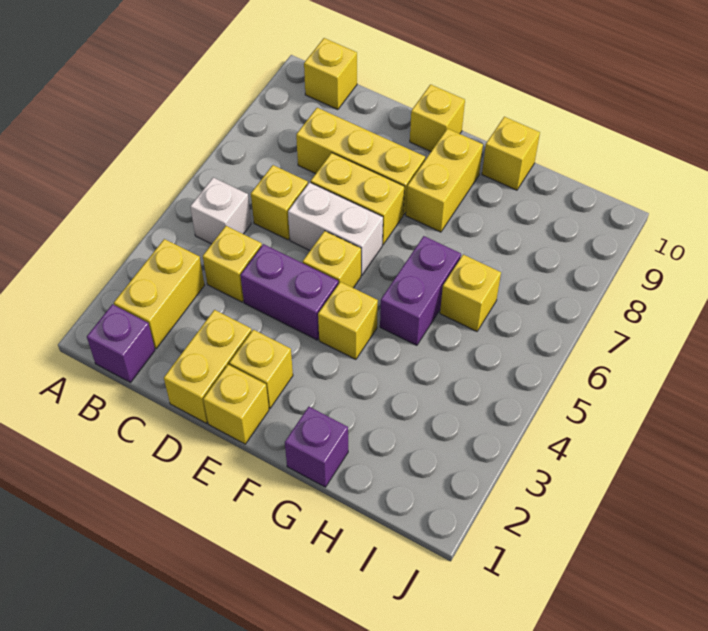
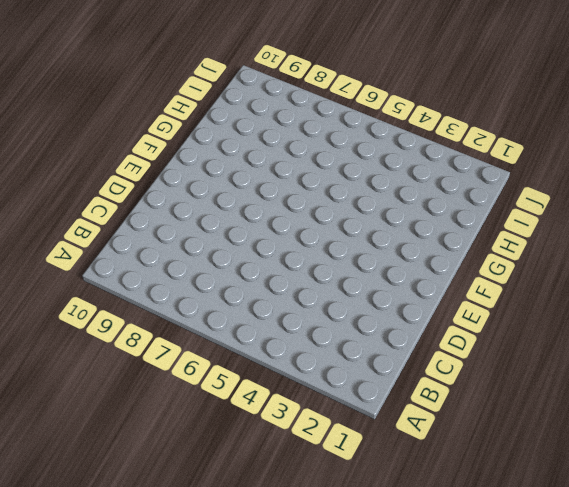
none -> purple brick B1 level 1
none -> yellow brick B2:B3 level 1
none -> white brick B5 level 1

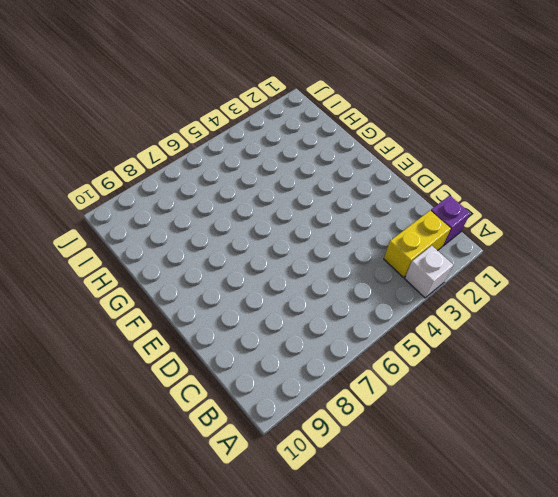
white brick A3 level 1 -> white brick B5 level 1
none -> yellow brick B10 level 1
none -> yellow brick C4 level 1
none -> yellow brick C6 level 1

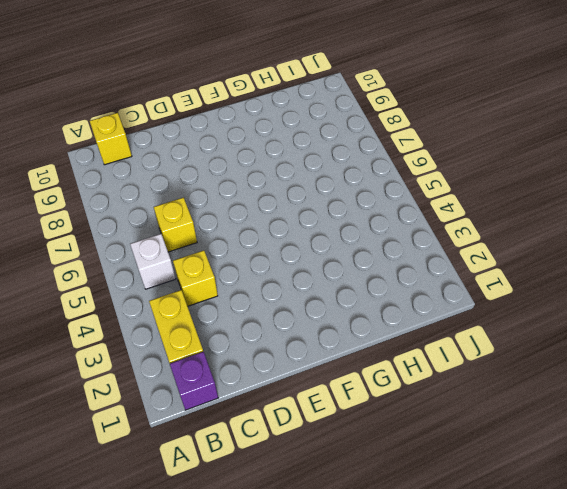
none -> yellow brick C8:E8 level 1
none -> yellow brick D1:D2 level 1
none -> purple brick D4:E4 level 1

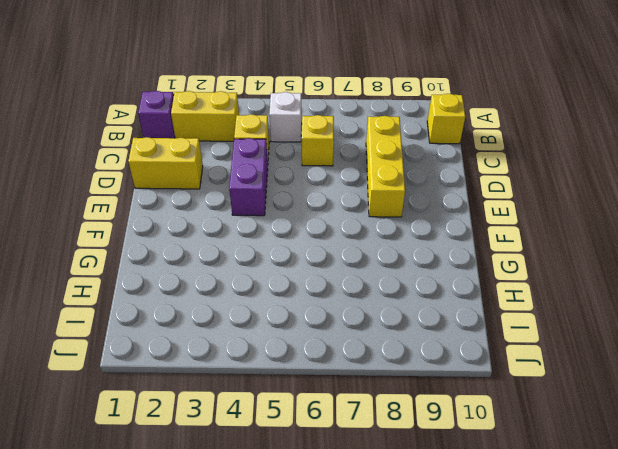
none -> white brick D6:E6 level 1
none -> yellow brick D7:E7 level 1
none -> yellow brick E1 level 1

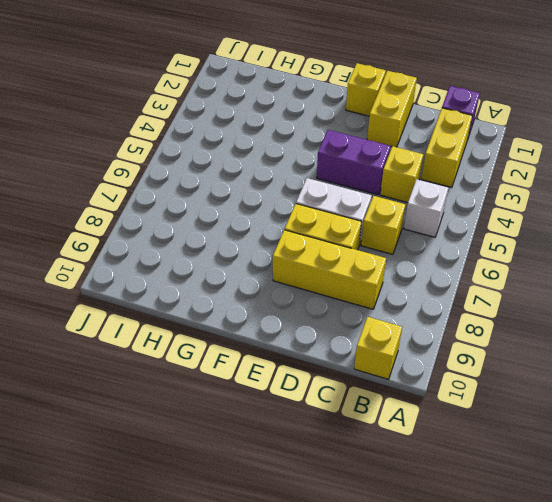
none -> yellow brick E2 level 1
none -> yellow brick E5 level 1
none -> yellow brick E10 level 1

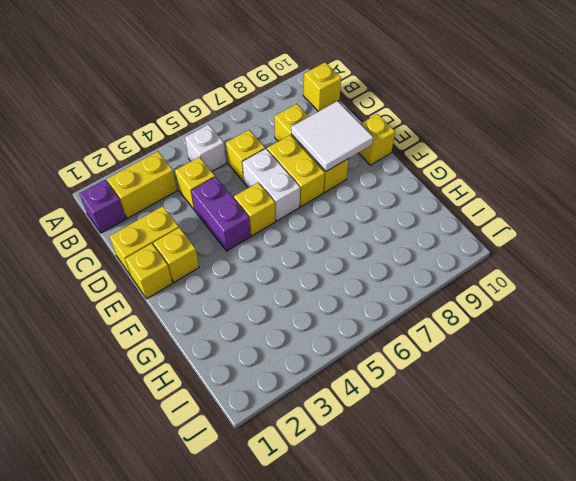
white tile D8:E9 level 2 -> none
none -> yellow brick F4 level 1
none -> yellow brick F8:F9 level 1
none -> purple brick G1 level 1

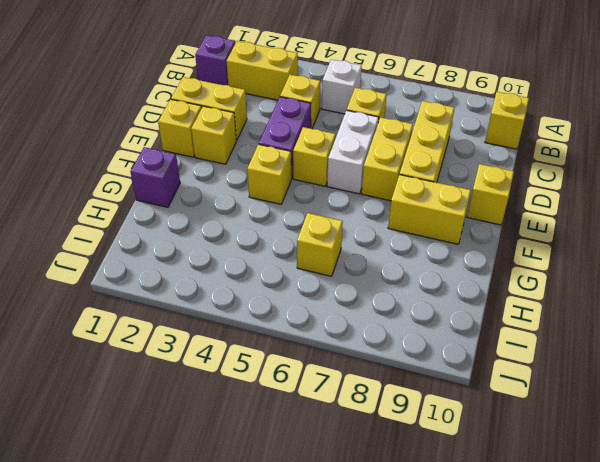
none -> purple brick G5:G6 level 1
none -> yellow brick G10 level 1

